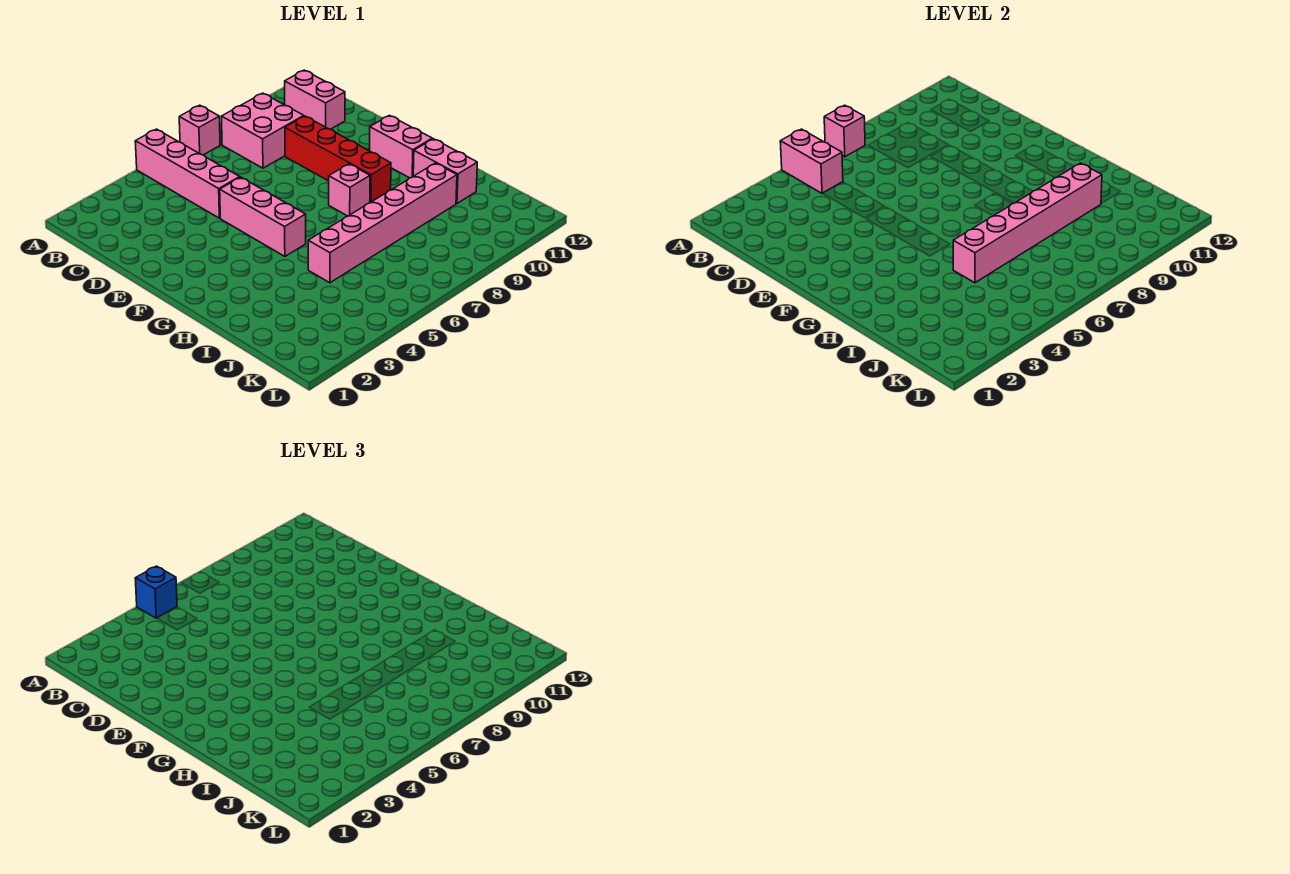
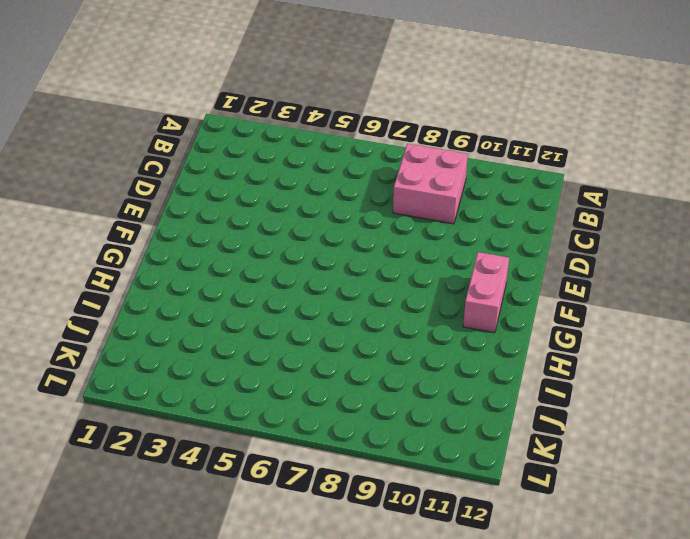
none -> pink brick A5:D5 level 1
none -> pink brick A7 level 1
none -> pink brick B11:C11 level 1

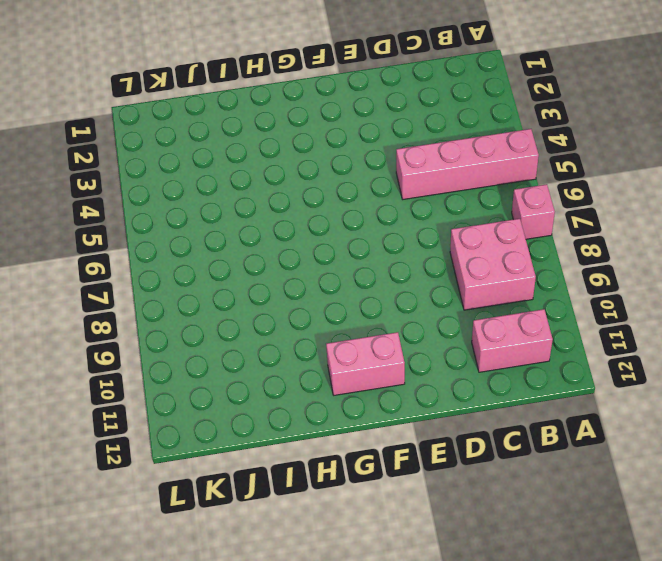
none -> red brick D9:G9 level 1
none -> pink brick E5:G5 level 1
none -> pink brick G8 level 1

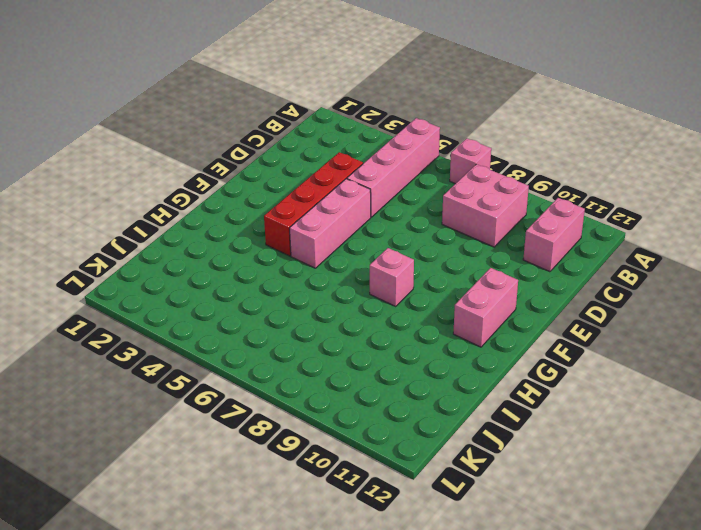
red brick D4:G4 level 1 -> red brick D9:G9 level 1
none -> pink brick H11:I11 level 1
none -> pink brick I5:I10 level 1
none -> pink brick A5:B5 level 2

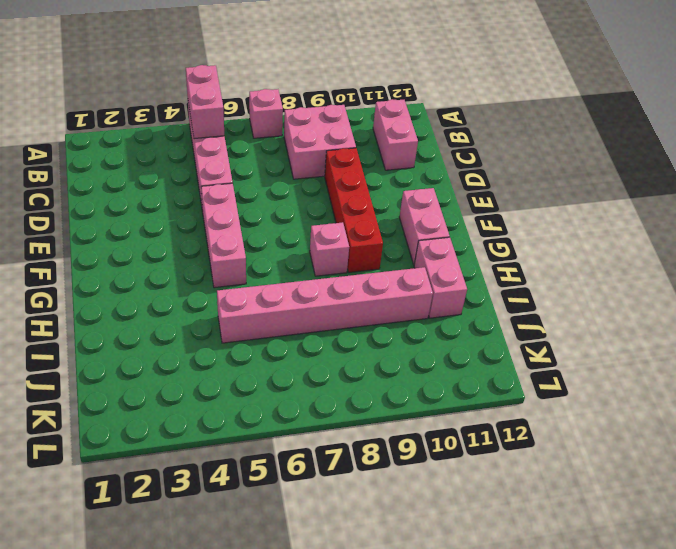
none -> pink brick A7 level 2
none -> pink brick I5:I10 level 2
none -> blue brick A5 level 3

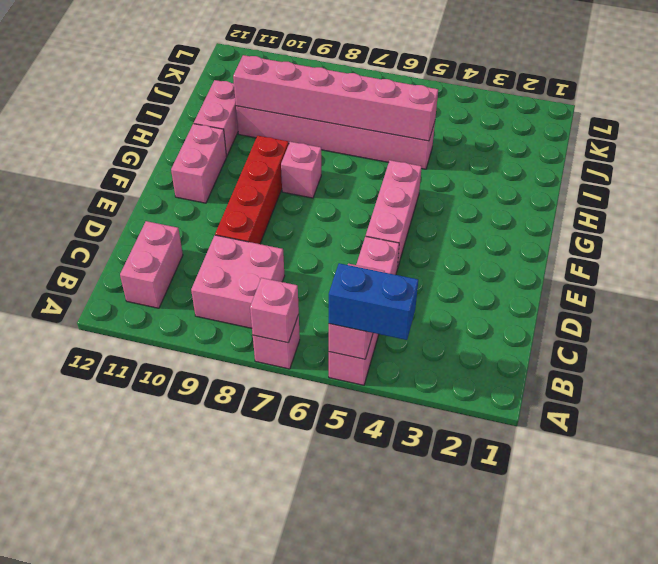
blue brick A4:A5 level 3 -> blue brick A5 level 3

